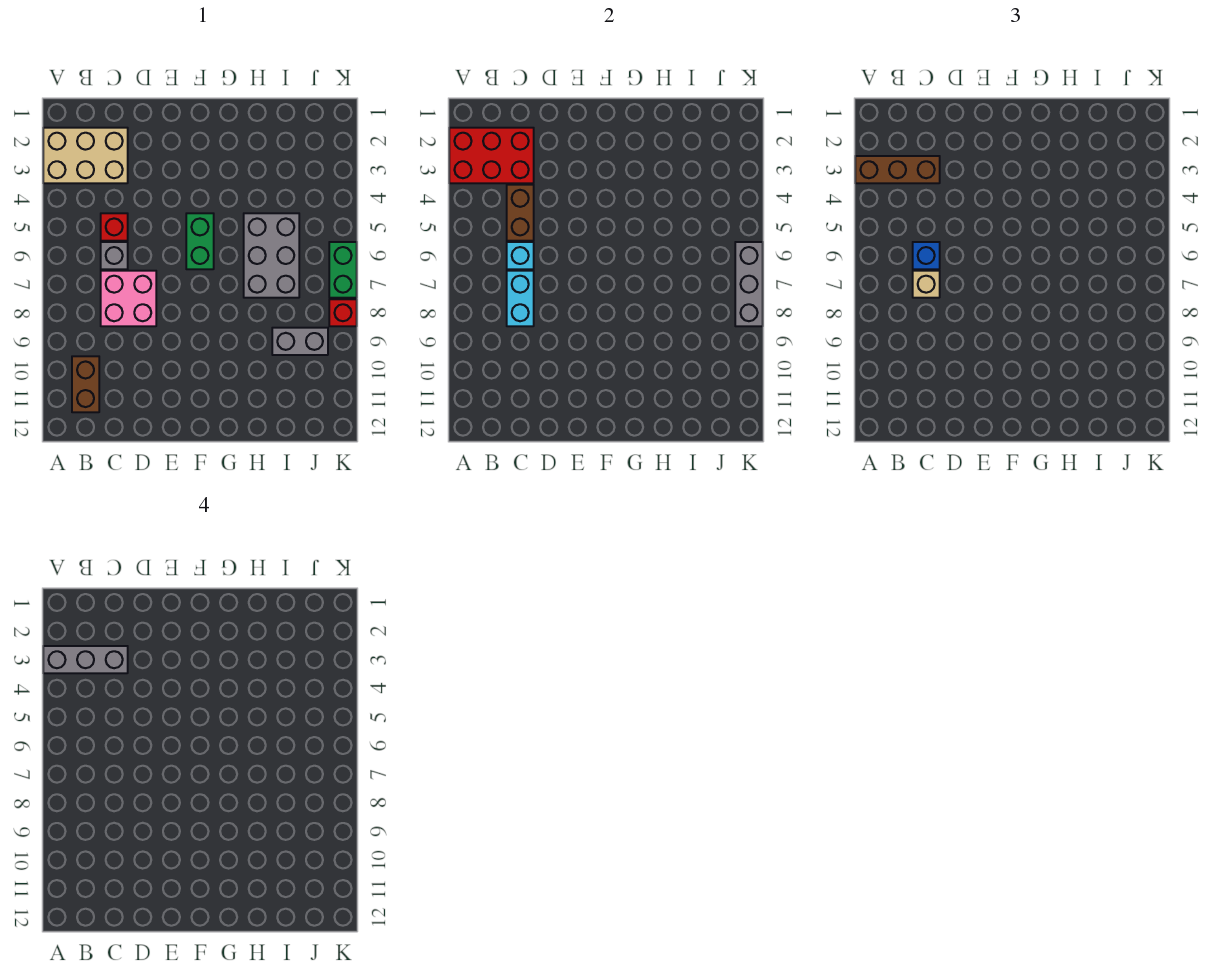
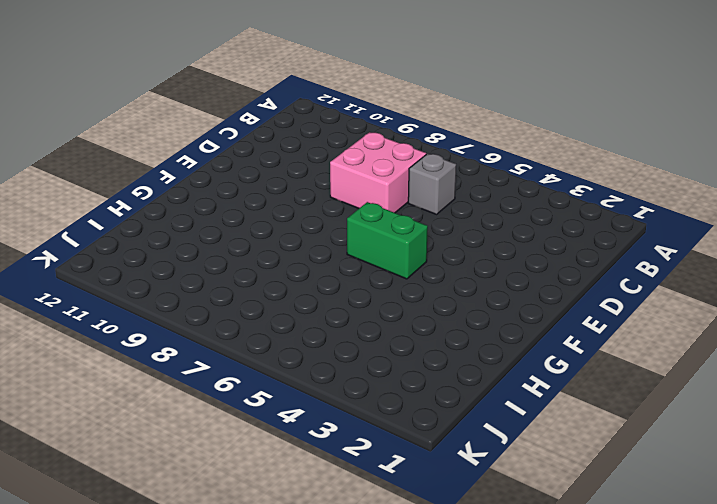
none -> tan brick A2:C3 level 1
none -> brown brick B10:B11 level 1
none -> red brick C5 level 1

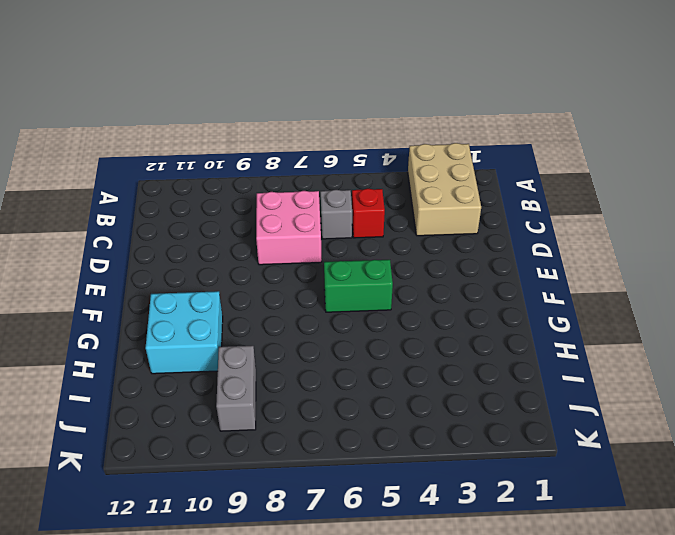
cyan brick G10:H11 level 1 -> none
none -> brown brick B10:B11 level 1
none -> grey brick H5:I7 level 1
none -> green brick K6:K7 level 1

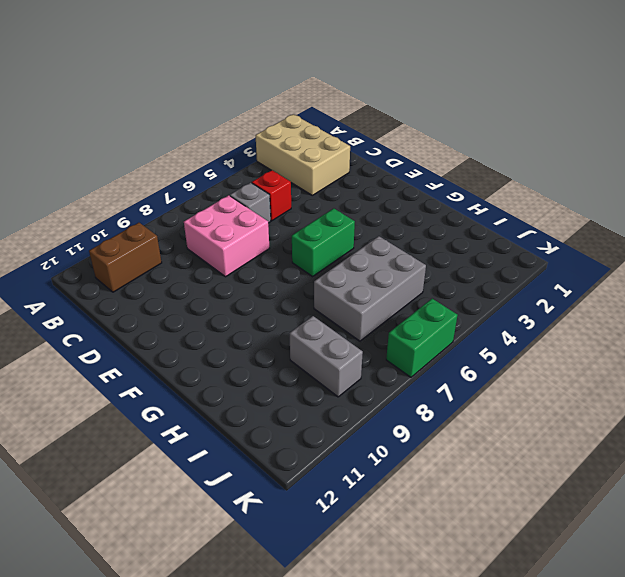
none -> red brick K8 level 1
none -> red brick A2:C3 level 2
none -> brown brick C4:C5 level 2

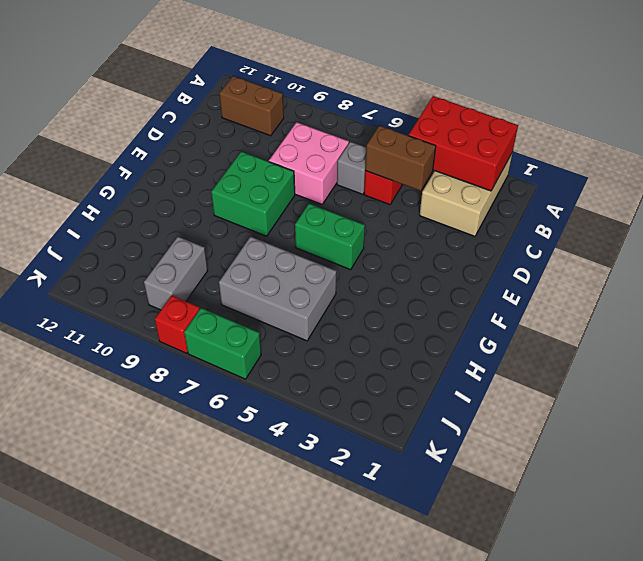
red brick A2:B4 level 2 -> red brick A2:C3 level 2
green brick E8:F9 level 1 -> none
none -> cyan brick C6 level 2
none -> cyan brick C7:C8 level 2
none -> grey brick K6:K8 level 2

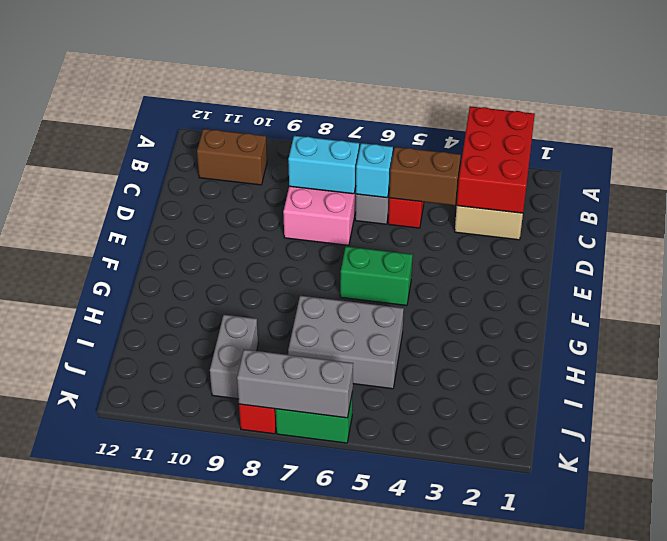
none -> brown brick A3:C3 level 3
none -> blue brick C6 level 3
none -> tan brick C7 level 3

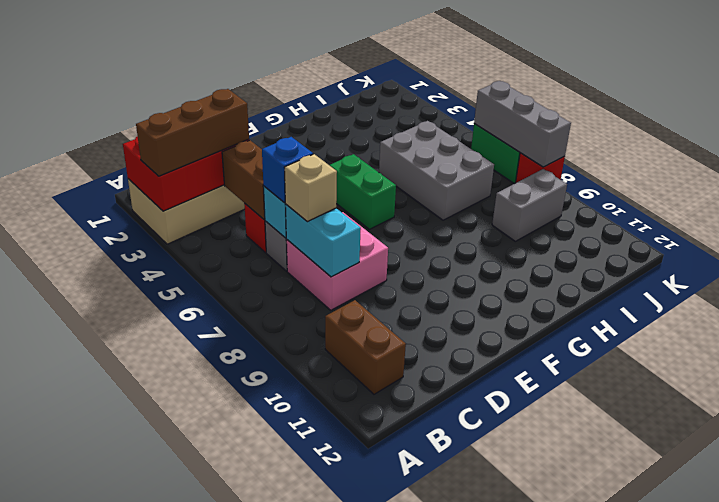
none -> grey brick A3:C3 level 4

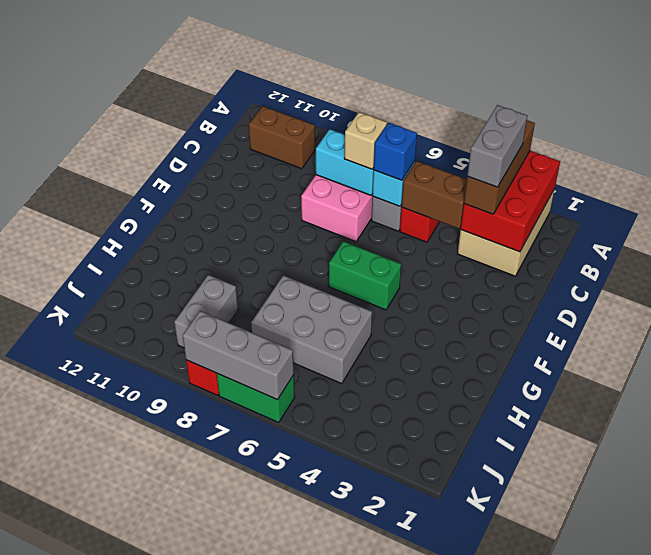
grey brick B3:C3 level 4 -> grey brick A3:C3 level 4

